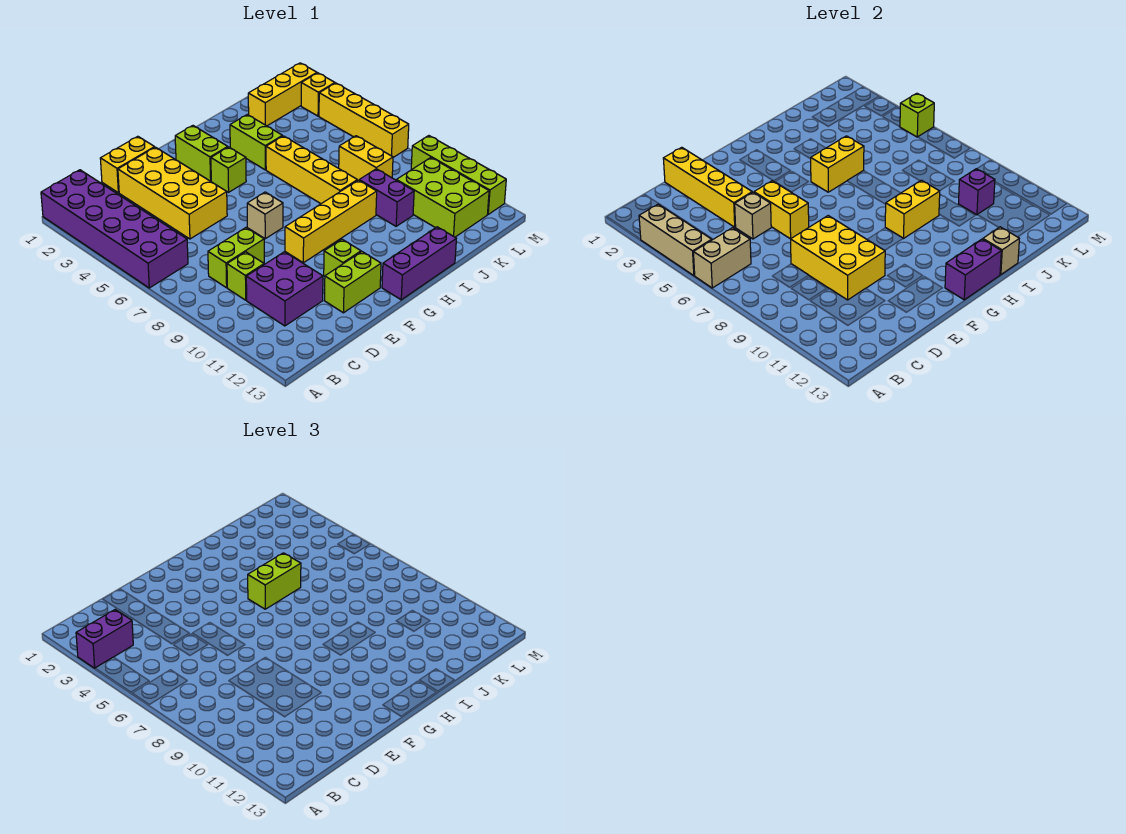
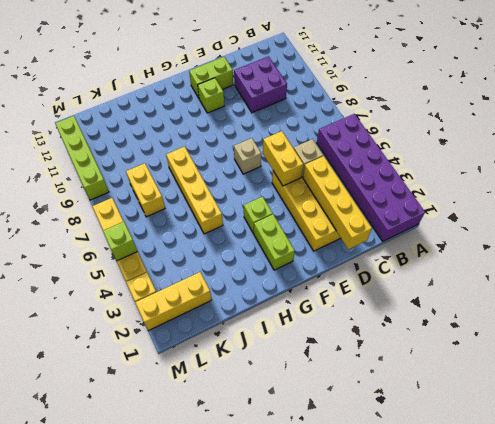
none -> lime brick C8:D8 level 1
none -> lime brick C9 level 1
none -> yellow brick D1:E1 level 1
none -> yellow brick F9:I9 level 1

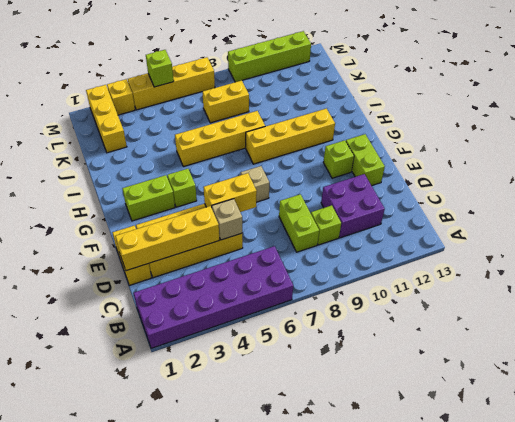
yellow brick H8:H11 level 1 -> yellow brick F9:I9 level 1
none -> purple brick G13:I13 level 1
none -> lime brick I3:I4 level 1
none -> purple brick J9:J10 level 1
none -> lime brick K10:L12 level 1

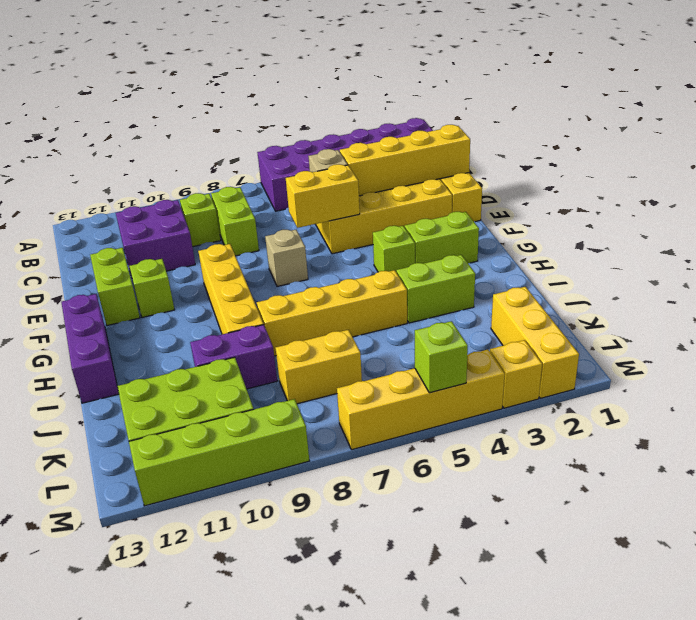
none -> tan brick A3:A5 level 2
none -> tan brick A6:B6 level 2
none -> yellow brick D8:E10 level 2
none -> purple brick G13:H13 level 2

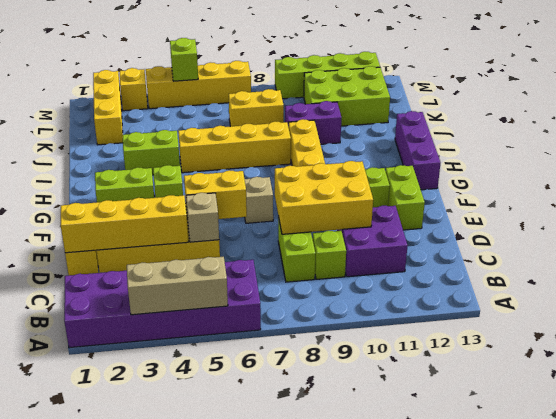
none -> tan brick A6:B6 level 2
none -> purple brick G13:H13 level 2
none -> yellow brick H5:I5 level 2
none -> yellow brick H9:I9 level 2

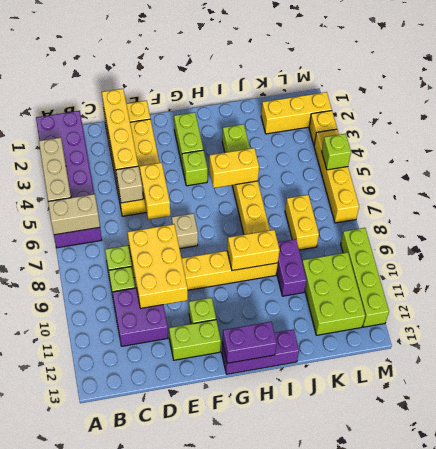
none -> tan brick I13 level 2
none -> purple brick K10 level 2
none -> purple brick A3:B3 level 3
none -> lime brick H5:I5 level 3

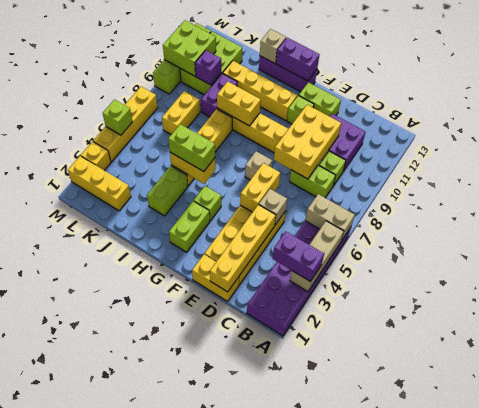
yellow brick G11:J11 level 1 -> none
lime brick L10:M11 level 2 -> none

